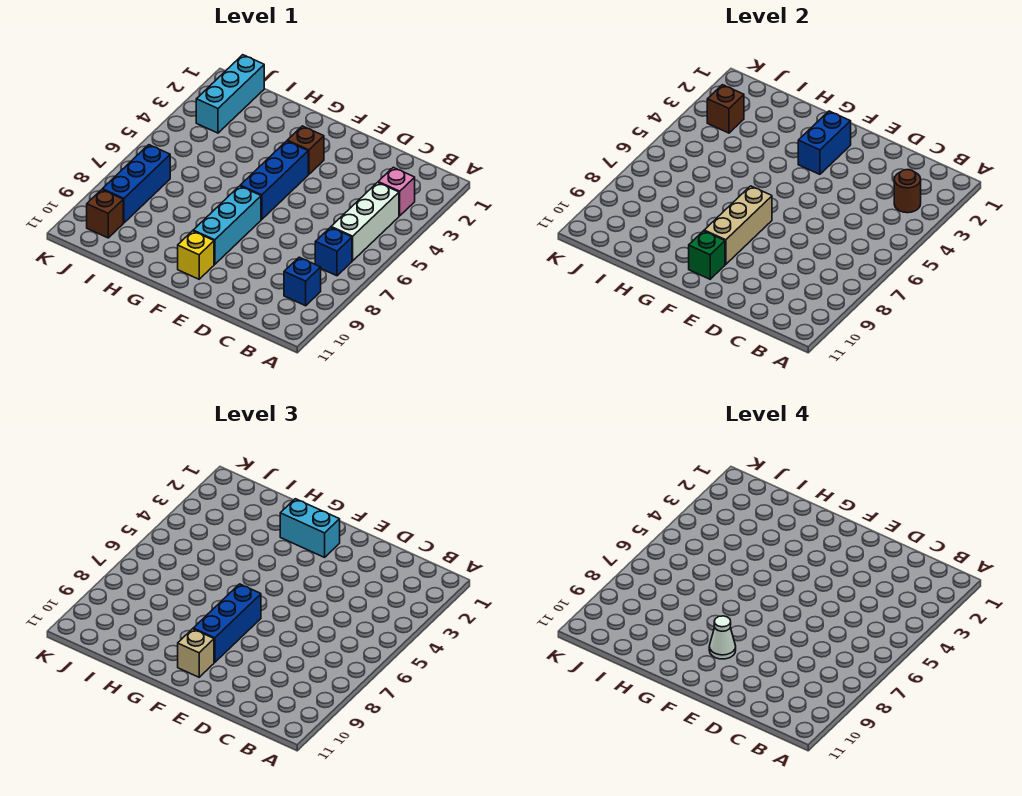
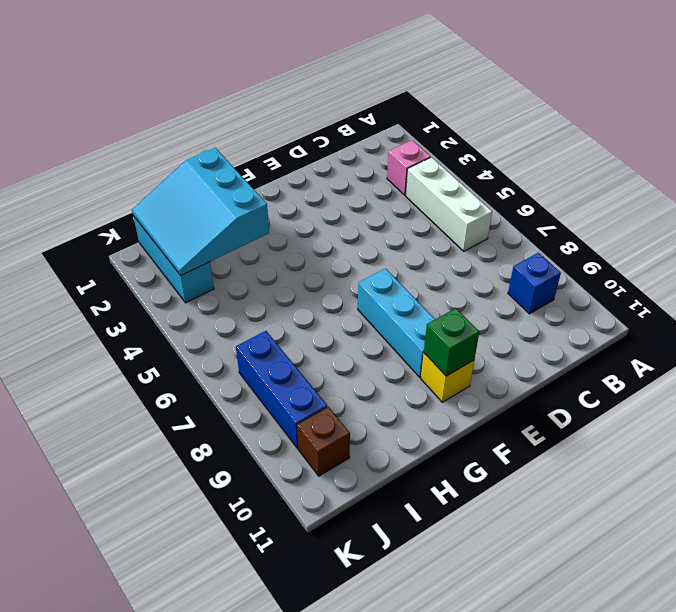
cyan slope H1:J3 level 2 top H -> brown brick J3 level 2
none -> blue brick B7 level 1
none -> brown brick F3 level 1
none -> blue brick F4:F6 level 1

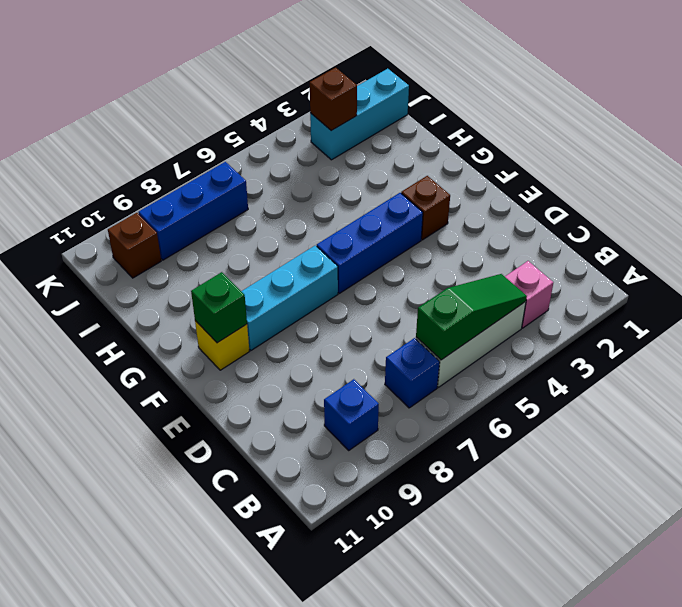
green slope B4:B6 level 2 top 6 -> none
none -> brown round brick B3 level 2
none -> blue brick F2:F3 level 2
none -> tan brick F7:F9 level 2

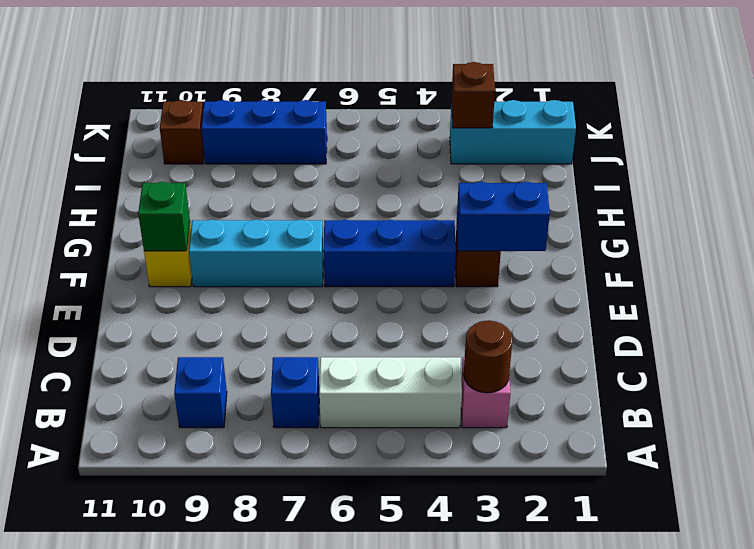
none -> tan brick F7:F9 level 2
none -> cyan brick F2:G2 level 3
none -> blue brick F7:F9 level 3

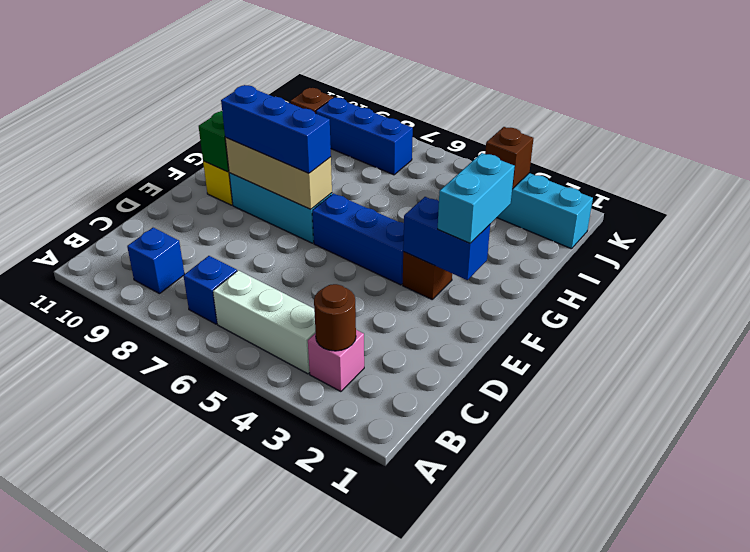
none -> tan brick F10 level 3
none -> white cone F9 level 4

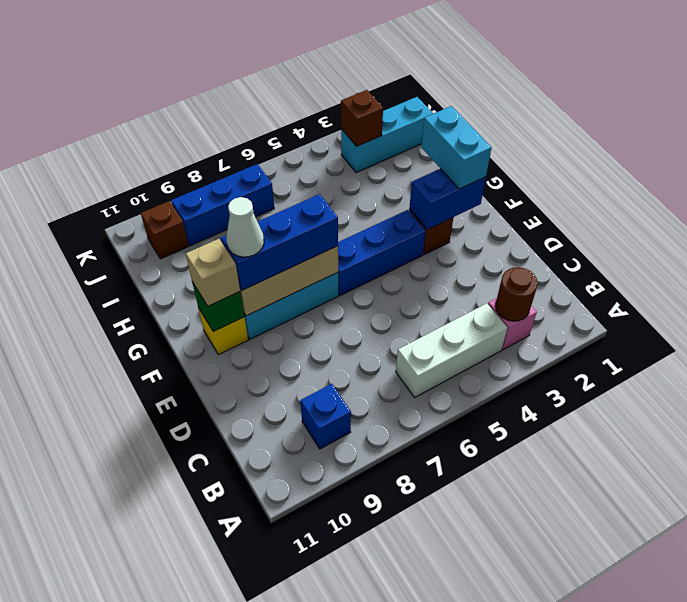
none -> blue brick B7 level 1

